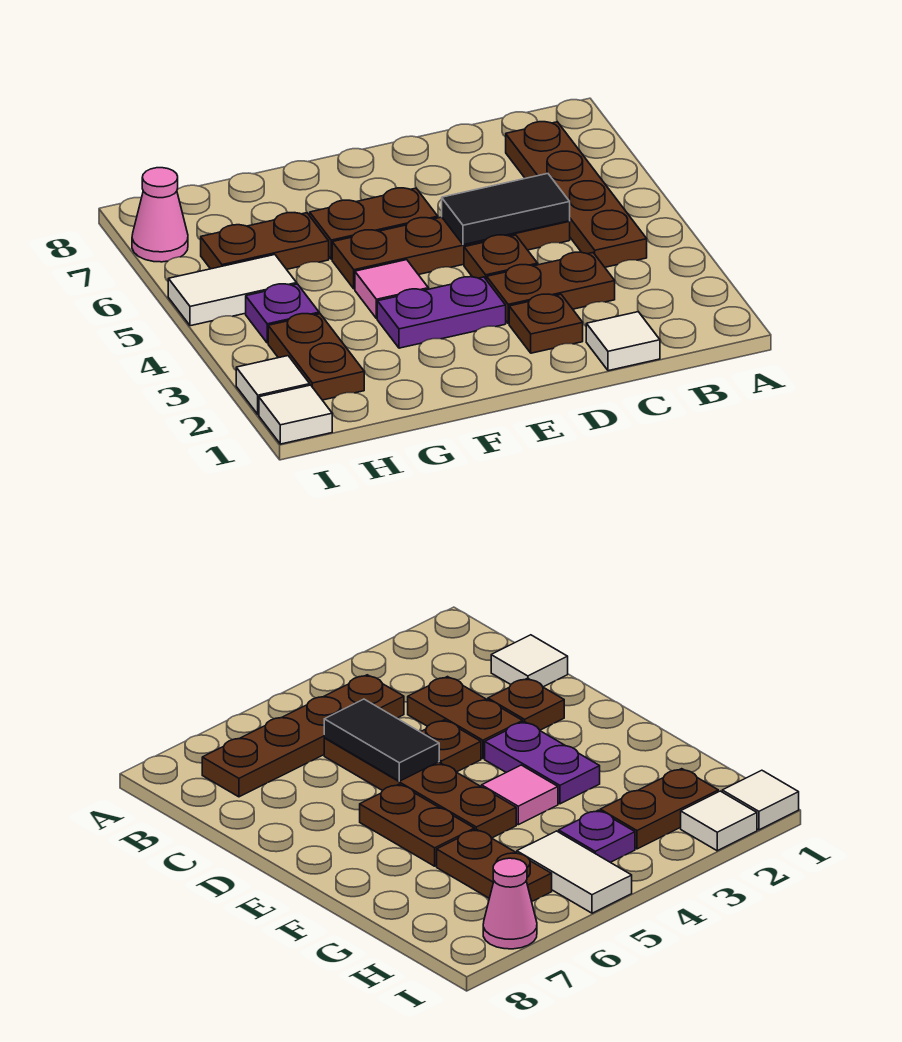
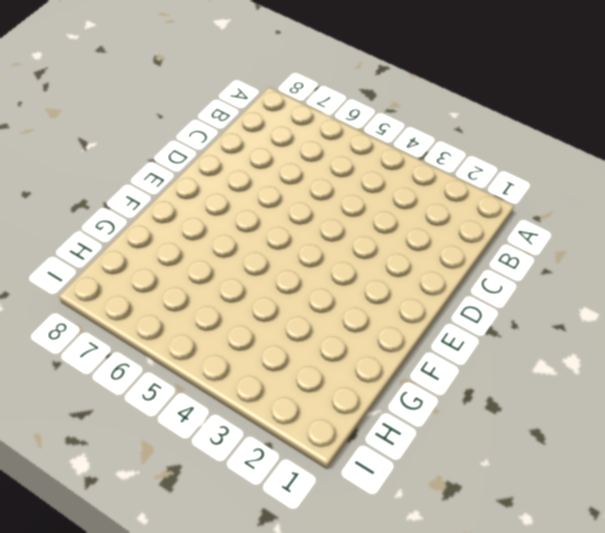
none -> brown plate B4:B7 level 1
none -> white tile C1 level 1
none -> brown plate C3:D3 level 1

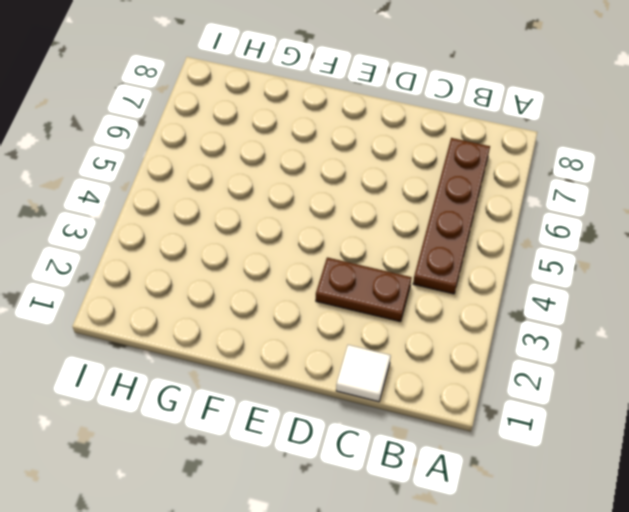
none -> brown plate C5:F5 level 1
none -> brown plate D2 level 1
none -> brown plate D4 level 1

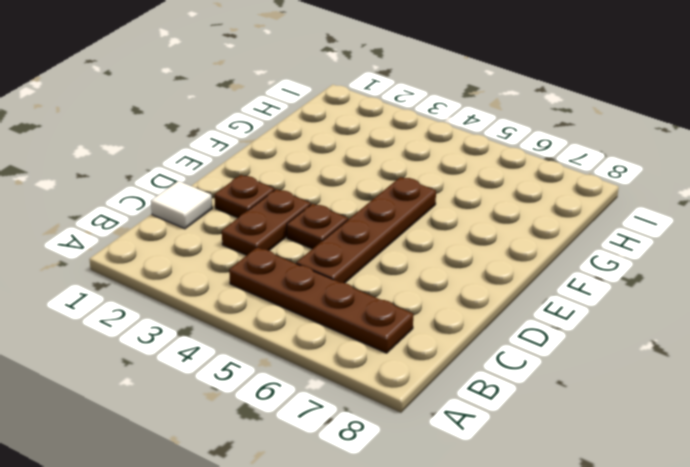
none -> purple plate E3:F3 level 1
none -> brown plate E6:F6 level 1
none -> pink tile F4 level 1

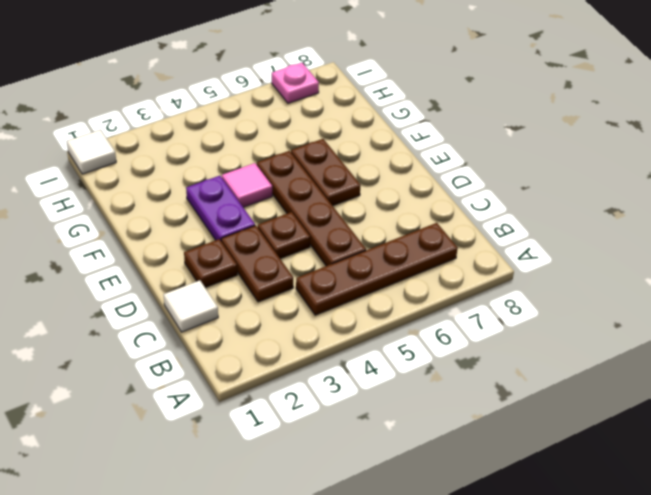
pink plate I7 level 1 -> pink cone I7 level 1
none -> brown plate G6:H6 level 1
none -> brown plate H2:H3 level 1
none -> purple plate H4 level 1

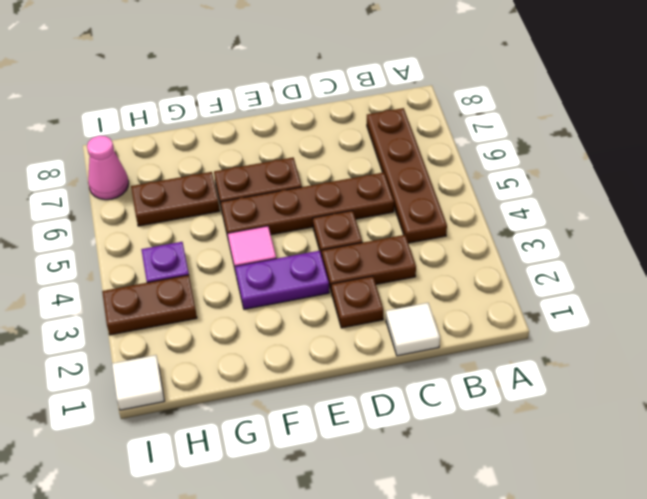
brown plate H3:I3 level 1 -> brown plate H2:H3 level 1
none -> white tile H5:I5 level 1
none -> white tile I2 level 1
none -> black tile C5:D5 level 2

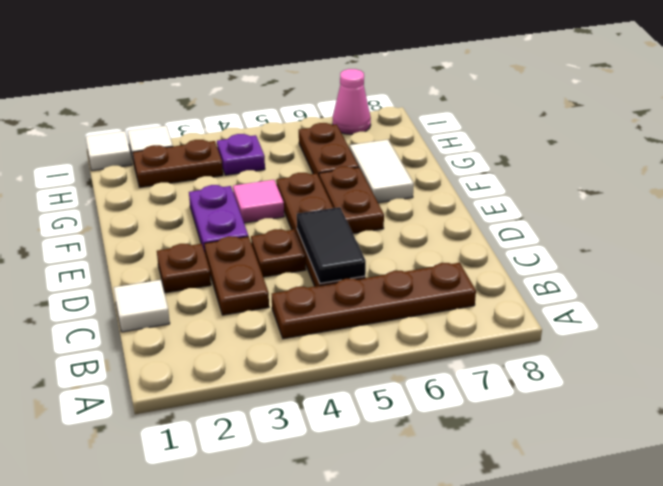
white tile F7:G7 level 1 -> white tile H5:I5 level 1

